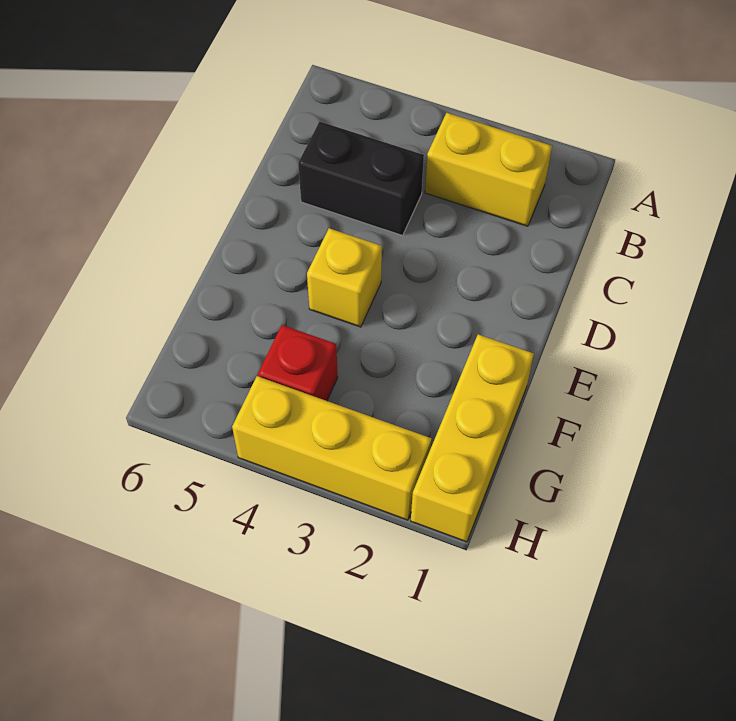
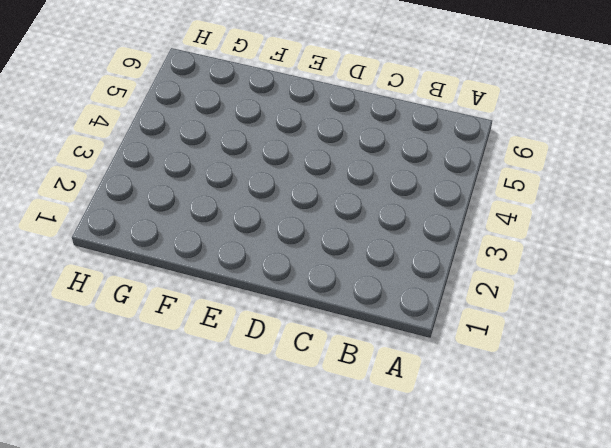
none -> yellow brick B2:B3 level 1
none -> black brick C4:C5 level 1

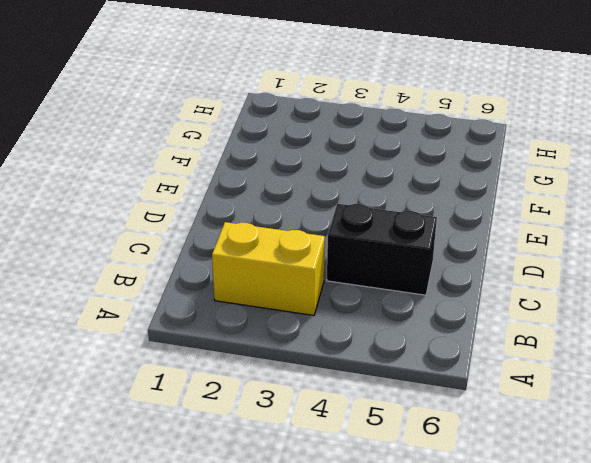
none -> yellow brick E4 level 1
none -> yellow brick F1:H1 level 1

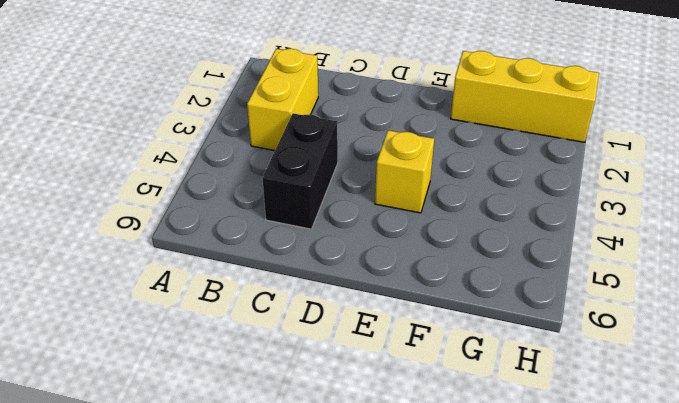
none -> red brick G4 level 1
none -> yellow brick H2:H4 level 1

